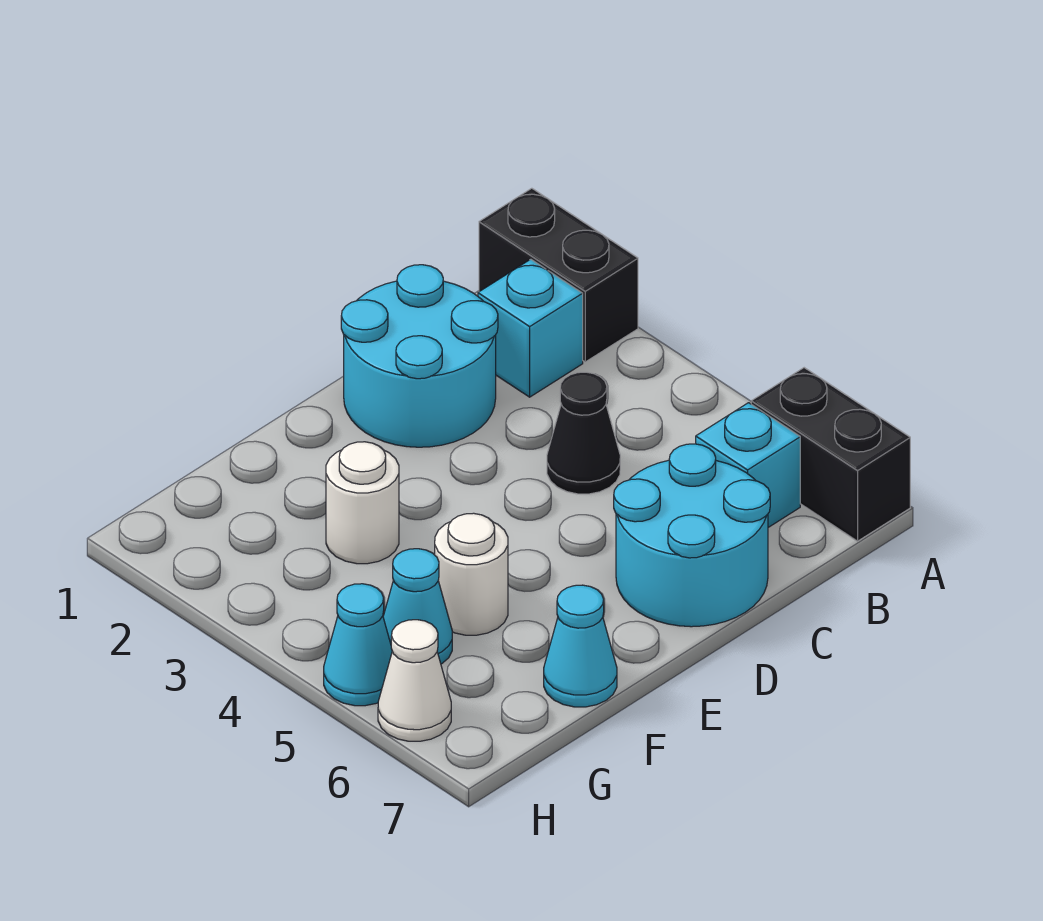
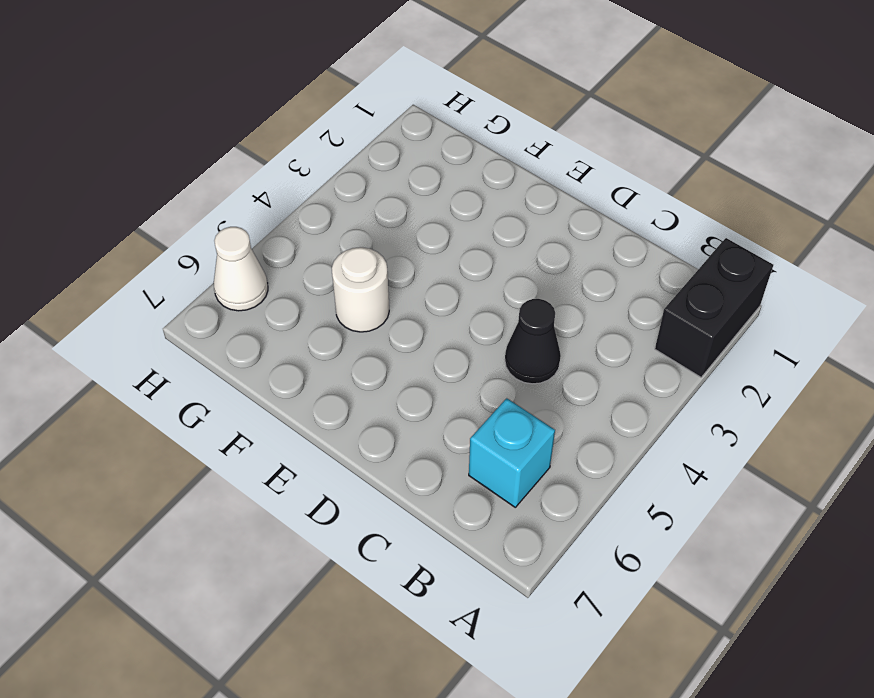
none -> black brick A6:A7 level 1
none -> cyan brick B2 level 1
none -> cyan round brick C1:D2 level 1

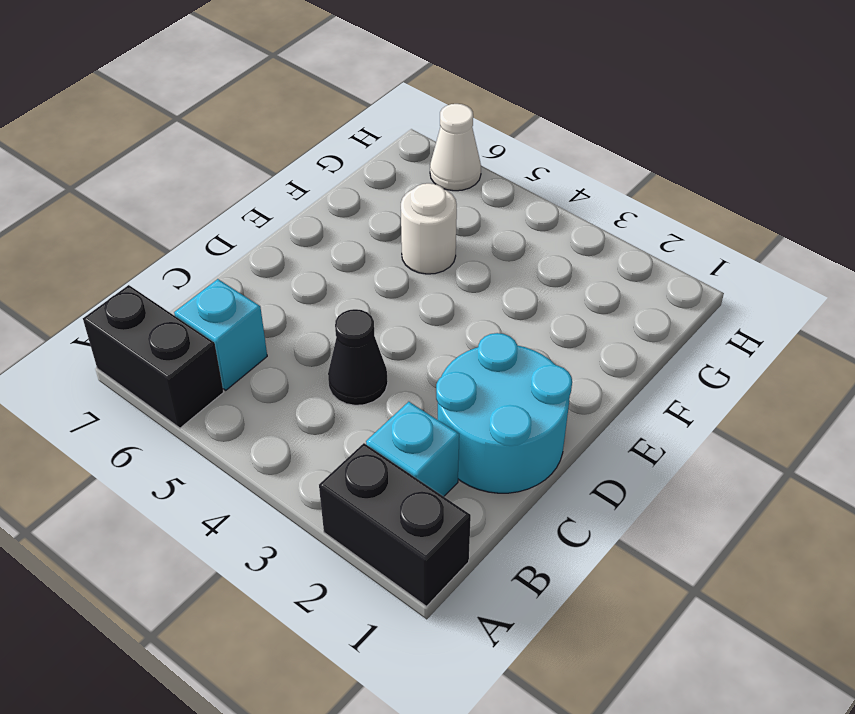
none -> cyan round brick C6:D7 level 1
none -> white round brick F3 level 1
none -> cyan cone F7 level 1

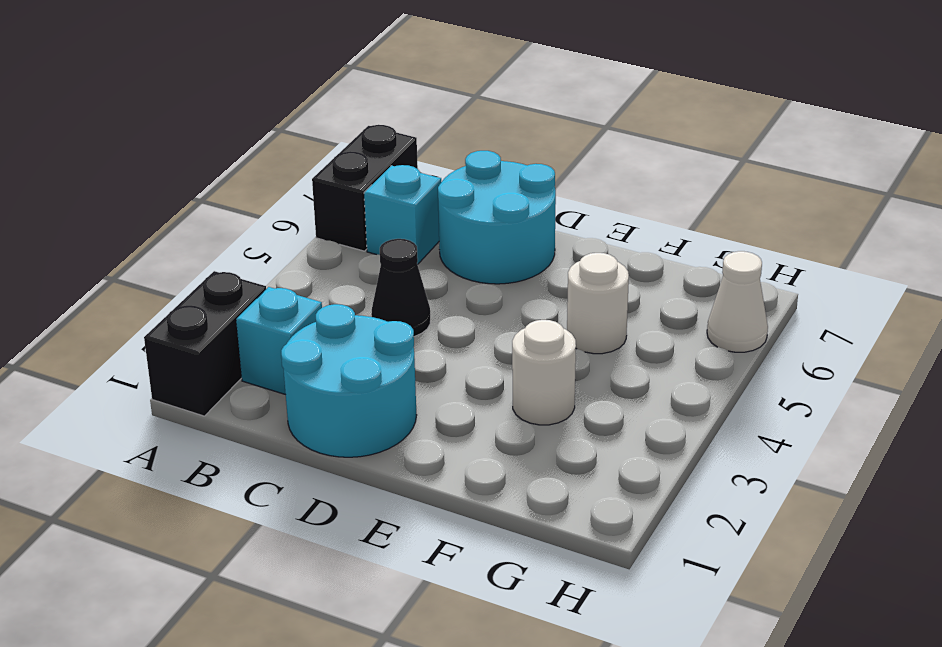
none -> cyan cone F7 level 1
none -> cyan cone G5 level 1
none -> cyan cone H5 level 1

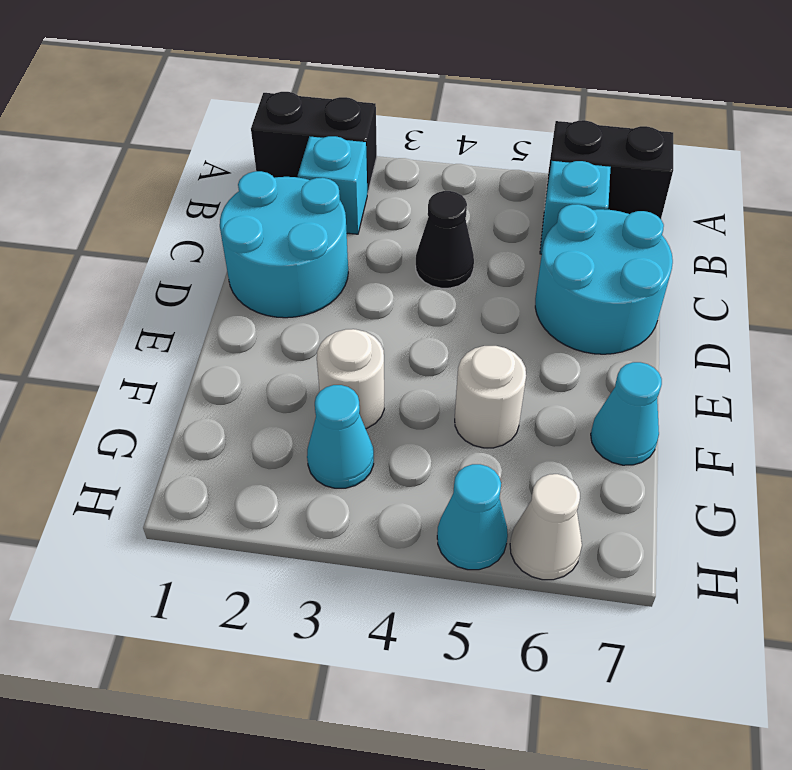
cyan cone G3 level 1 -> cyan cone G5 level 1

